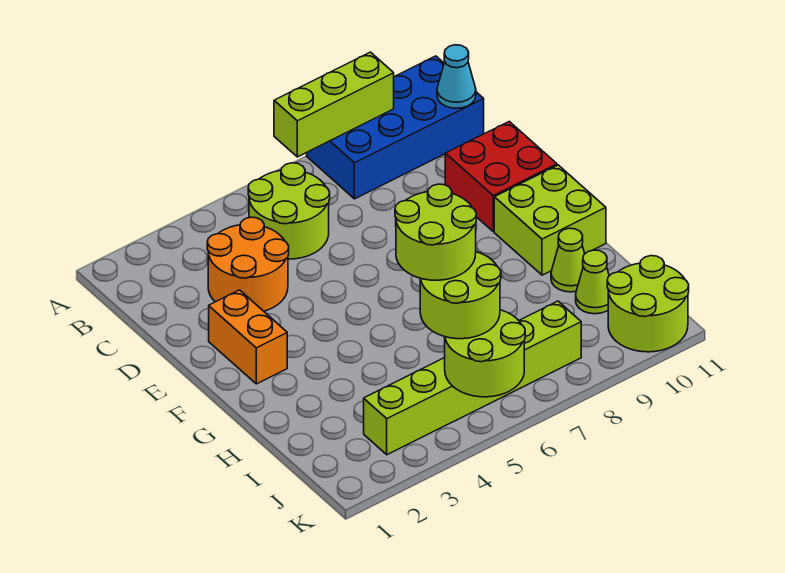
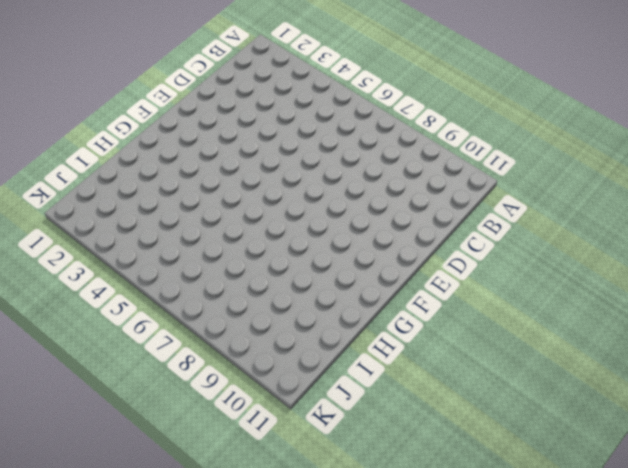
none -> blue brick A8:B11 level 1
none -> lime round brick B5:C6 level 1
none -> orange round brick C3:D4 level 1

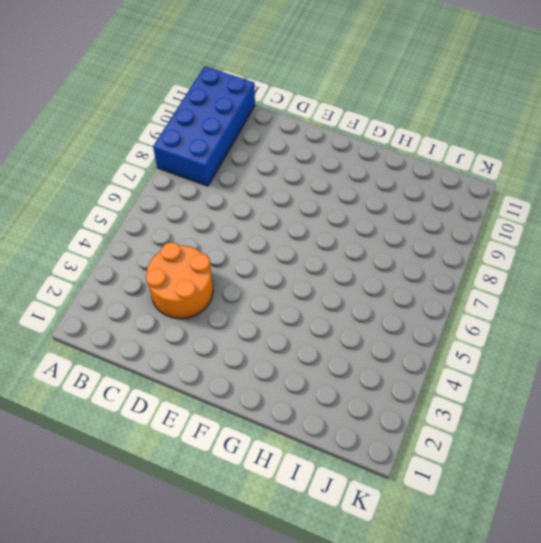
none -> lime round brick B5:C6 level 1
none -> red brick D10:E11 level 1
none -> orange brick E2:F2 level 1

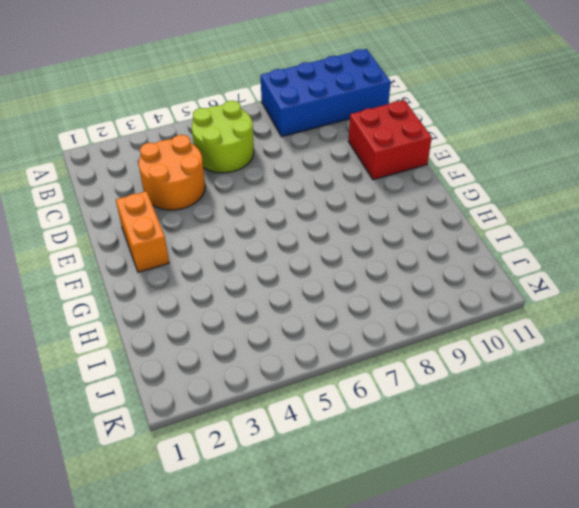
none -> lime brick F10:G11 level 1
none -> lime cone H10 level 1
none -> lime cone I10 level 1

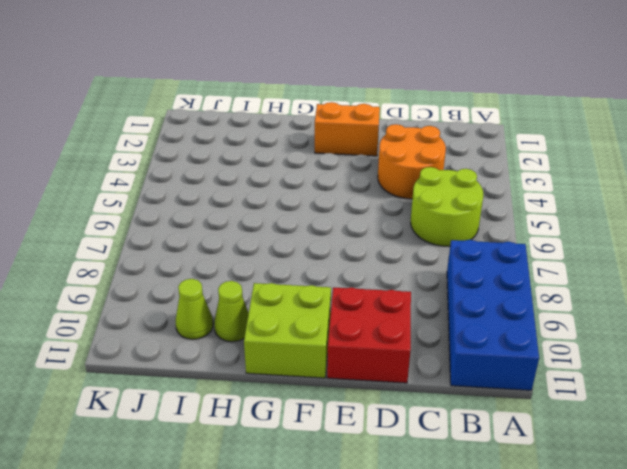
none -> lime brick J3:J8 level 1
none -> lime round brick J10:K11 level 1
none -> lime brick A7:A9 level 2

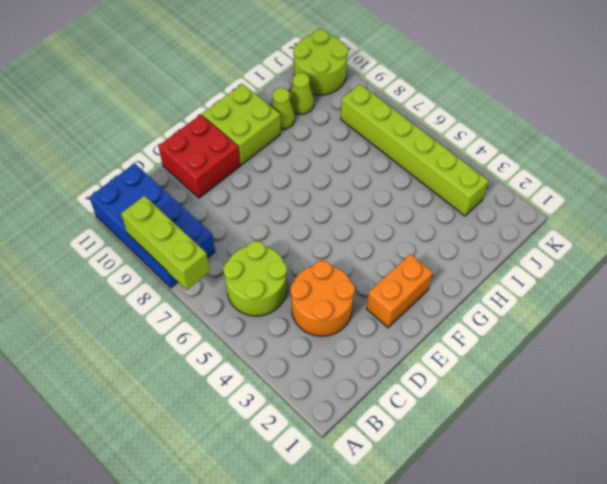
none -> cyan cone B11 level 2
none -> lime round brick J5:K6 level 2
none -> lime round brick I5:J6 level 3

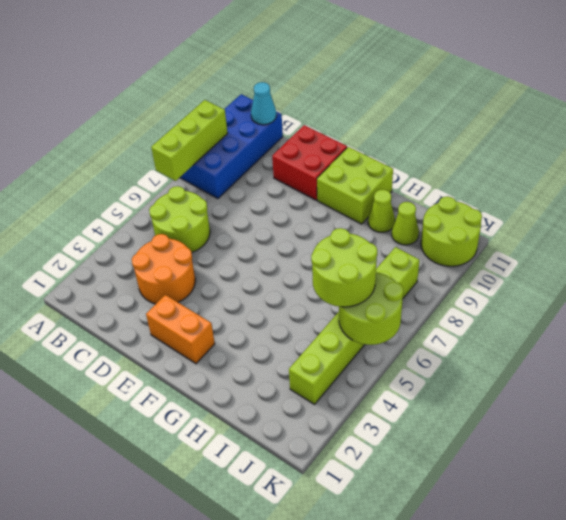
none -> lime round brick H5:I6 level 4

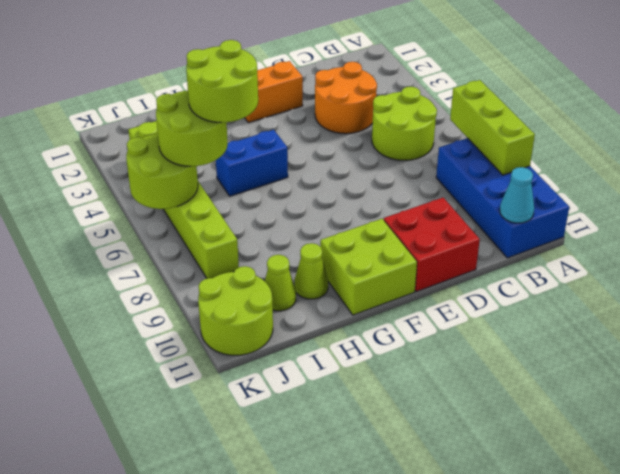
blue brick G5:H5 level 1 -> none

